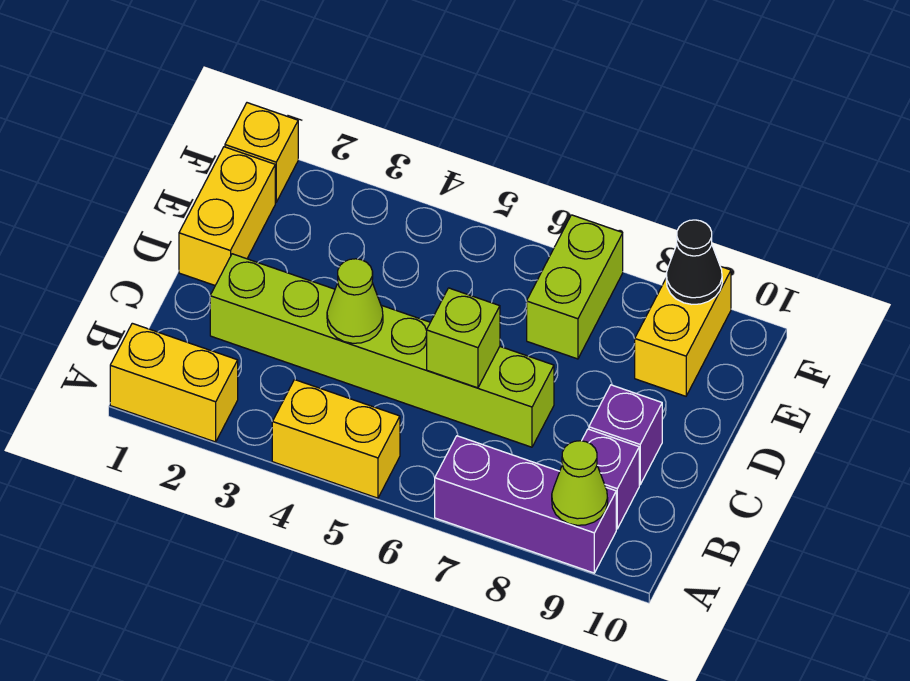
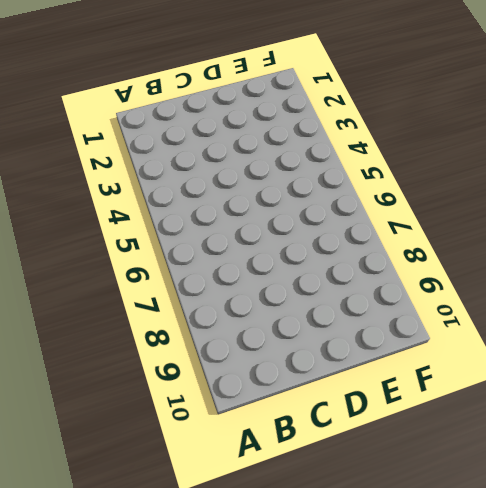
none -> yellow brick A1:A2 level 1
none -> yellow brick A4:A5 level 1
none -> purple brick A7:A9 level 1

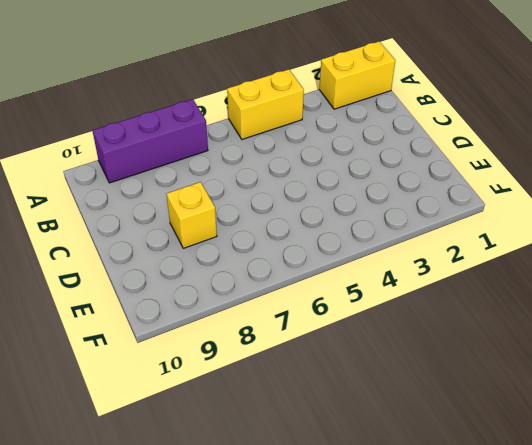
yellow brick D8 level 1 -> yellow brick F1 level 1
none -> purple brick B9 level 1
none -> lime brick C2:C7 level 1
none -> purple brick C9 level 1

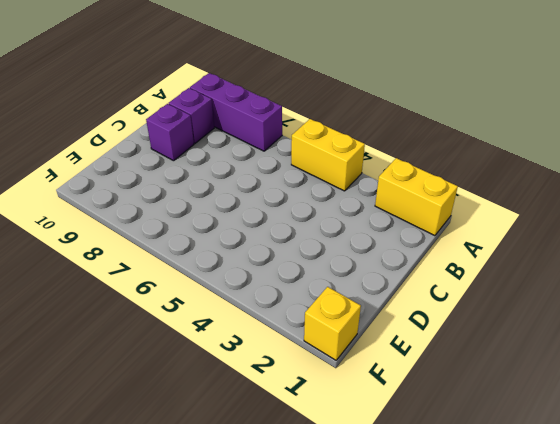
none -> lime brick C2:C7 level 1
none -> yellow brick D1:E1 level 1
none -> lime brick E7:F7 level 1

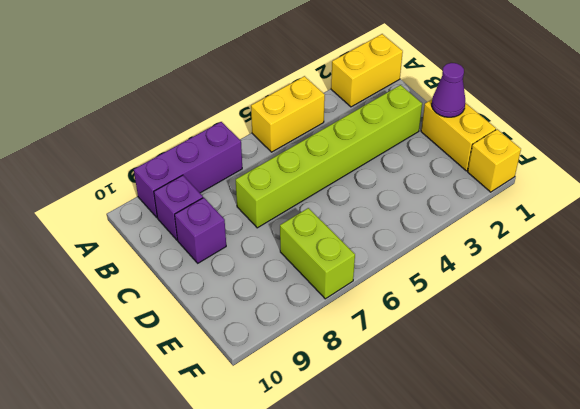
purple cone D1 level 2 -> none
none -> yellow brick E9:F9 level 1
none -> lime cone A9 level 2
none -> lime cone C4 level 2

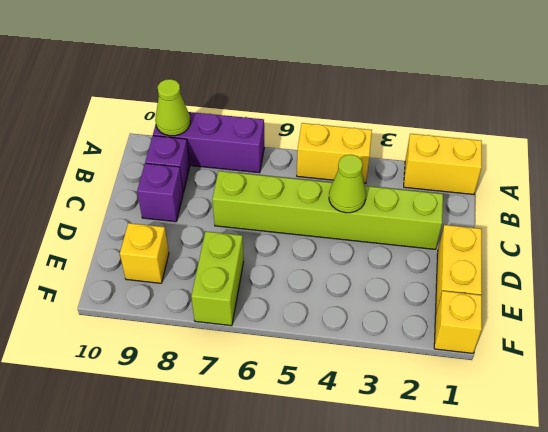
yellow brick E9 level 1 -> yellow brick E9:F9 level 1
none -> lime brick C6 level 2
none -> black cone F9 level 2

